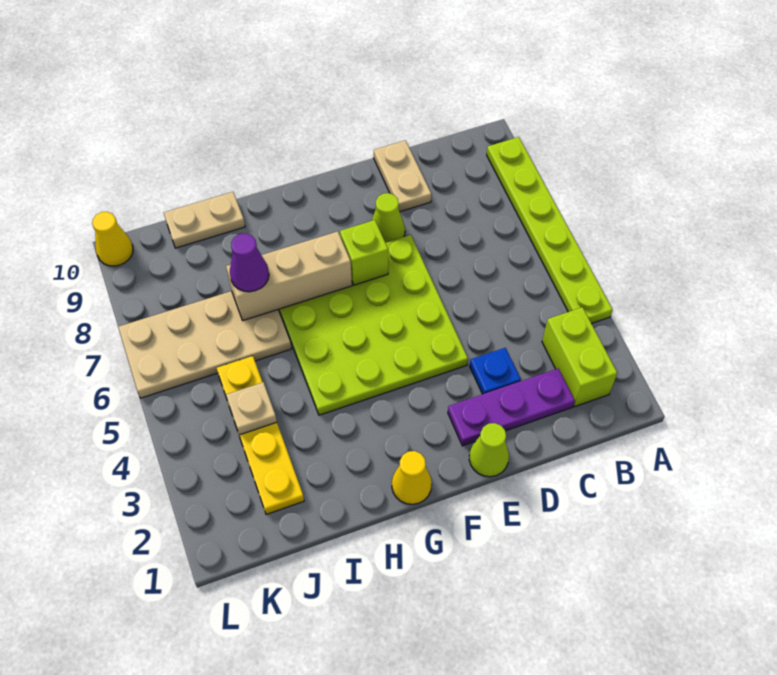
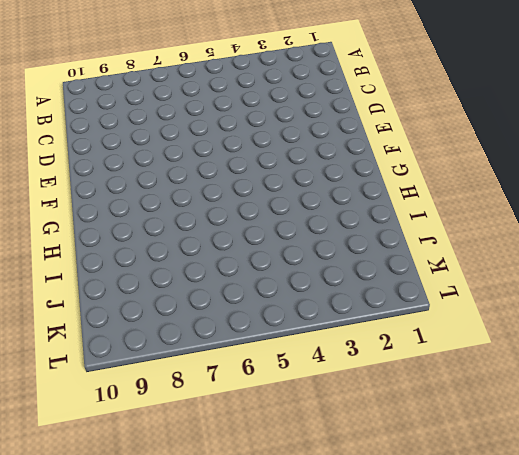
none -> lime plate A4:A9 level 1
none -> lime brick B2:B3 level 1
none -> purple plate C2:E2 level 1

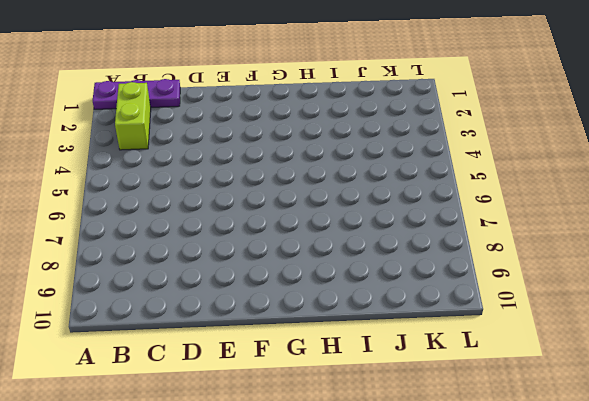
purple plate A1:C1 level 1 -> purple plate C2:E2 level 1
none -> lime plate A4:A9 level 1
none -> blue plate D3 level 1
none -> tan plate D9:D10 level 1

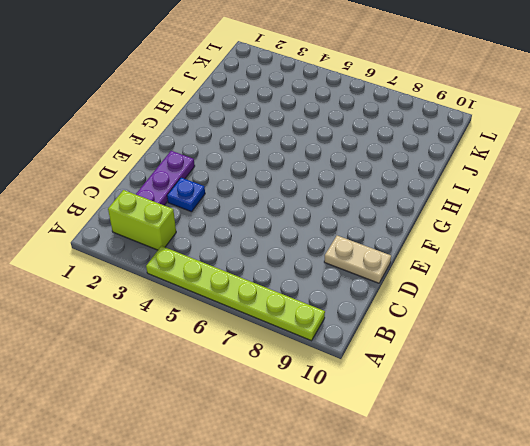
none -> lime cone E1 level 1
none -> lime plate E4:H7 level 1
none -> lime cone E8 level 1

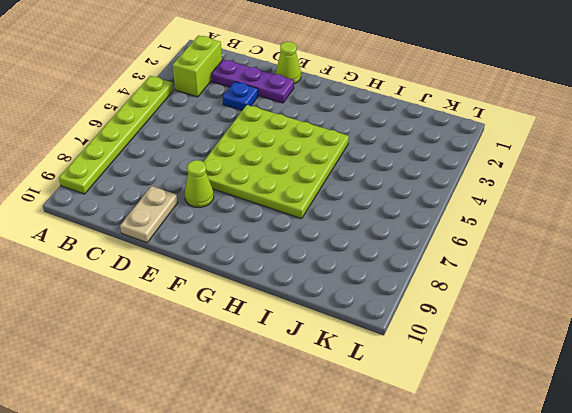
none -> yellow cone G1 level 1
none -> tan plate I6:L7 level 1
none -> tan plate I10:J10 level 1

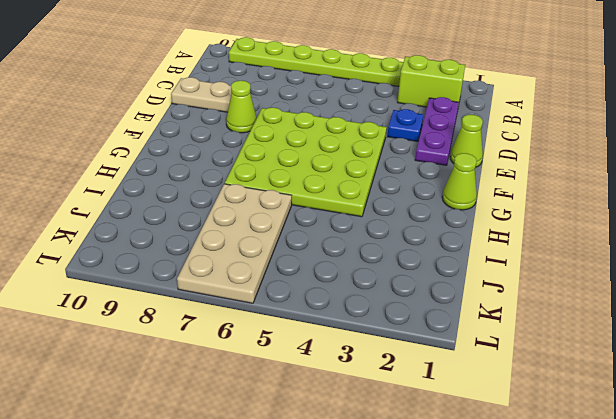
lime cone G1 level 1 -> yellow cone G1 level 1
none -> tan plate I10:J10 level 1
none -> yellow plate J2:J5 level 1
none -> yellow cone L10 level 1

